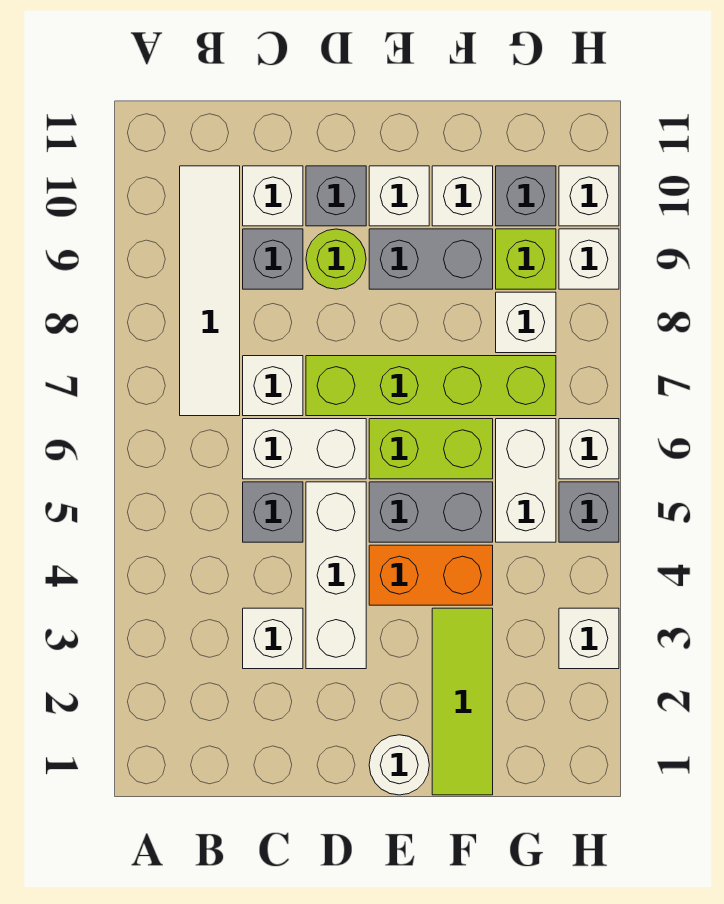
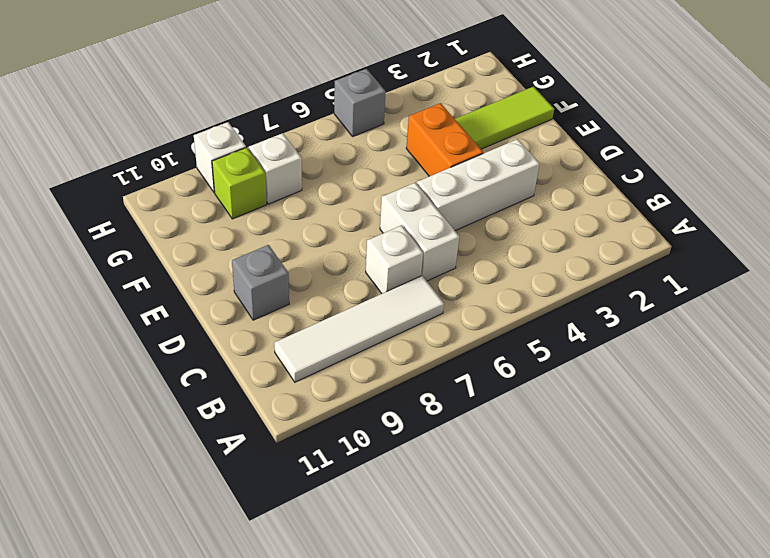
none -> white brick C3 level 1
none -> grey brick C5 level 1
none -> grey brick C9 level 1

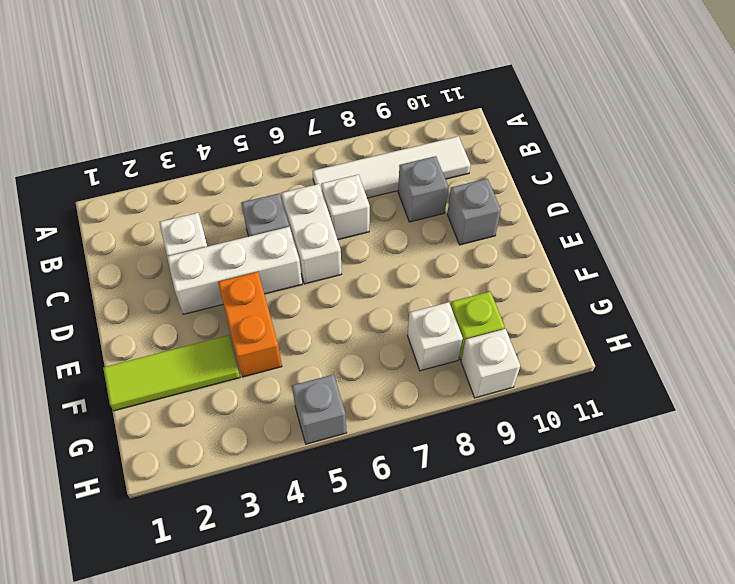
none -> white brick C10 level 1
none -> lime brick D7:G7 level 1
none -> lime round brick D9 level 1

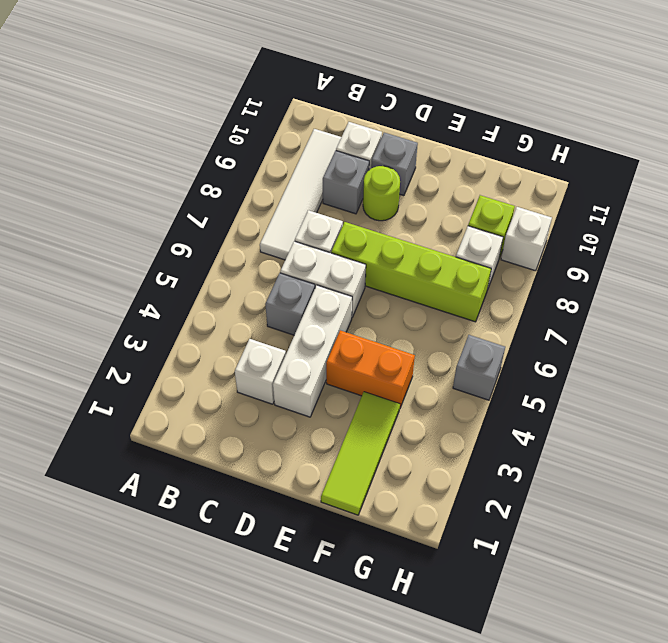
none -> white round brick E1 level 1
none -> grey brick E5:F5 level 1
none -> lime brick E6:F6 level 1

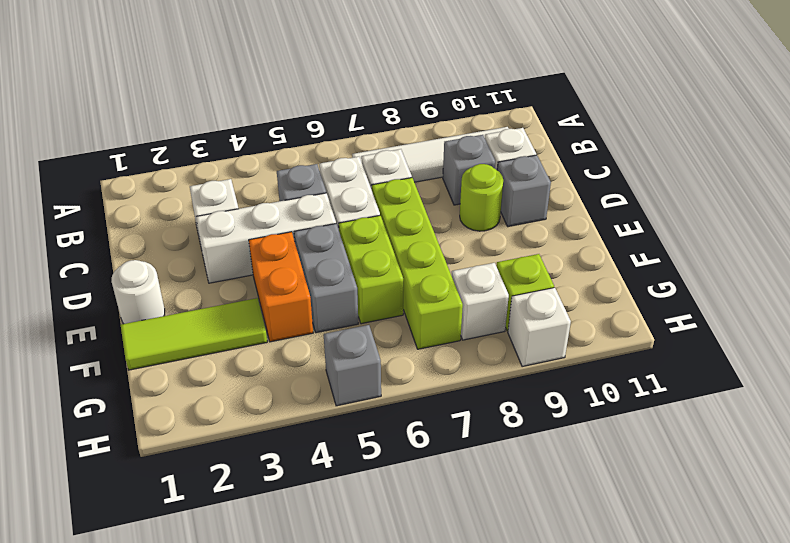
none -> grey brick E9:F9 level 1
none -> white brick E10 level 1
none -> white brick F10 level 1

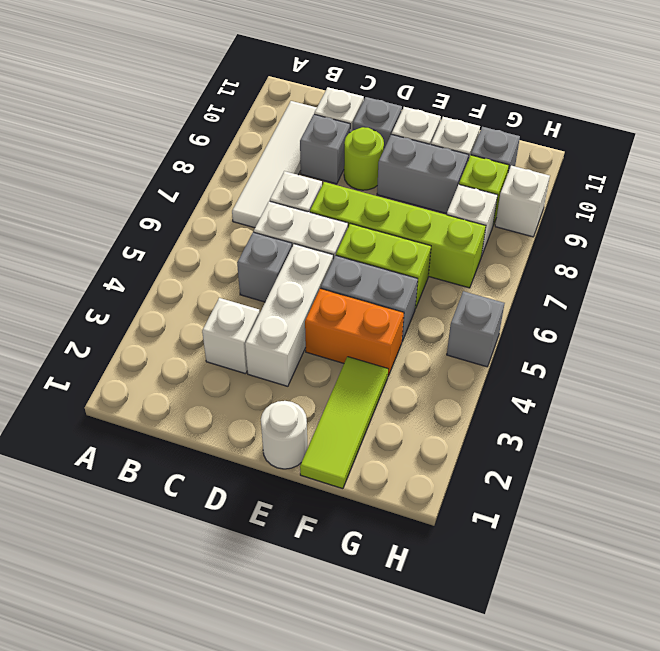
none -> white brick G5:G6 level 1
none -> white brick H3 level 1
none -> white brick H6 level 1

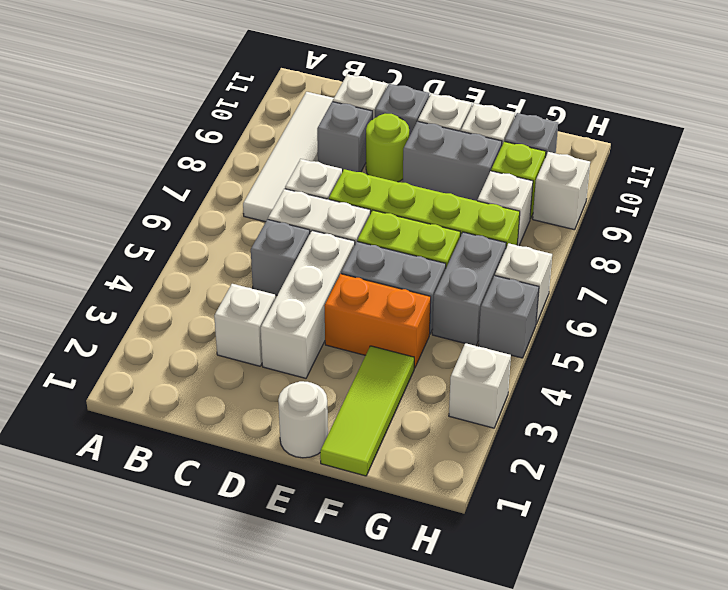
grey brick G5:G6 level 1 -> white brick G5:G6 level 1
none -> white brick H10 level 1

